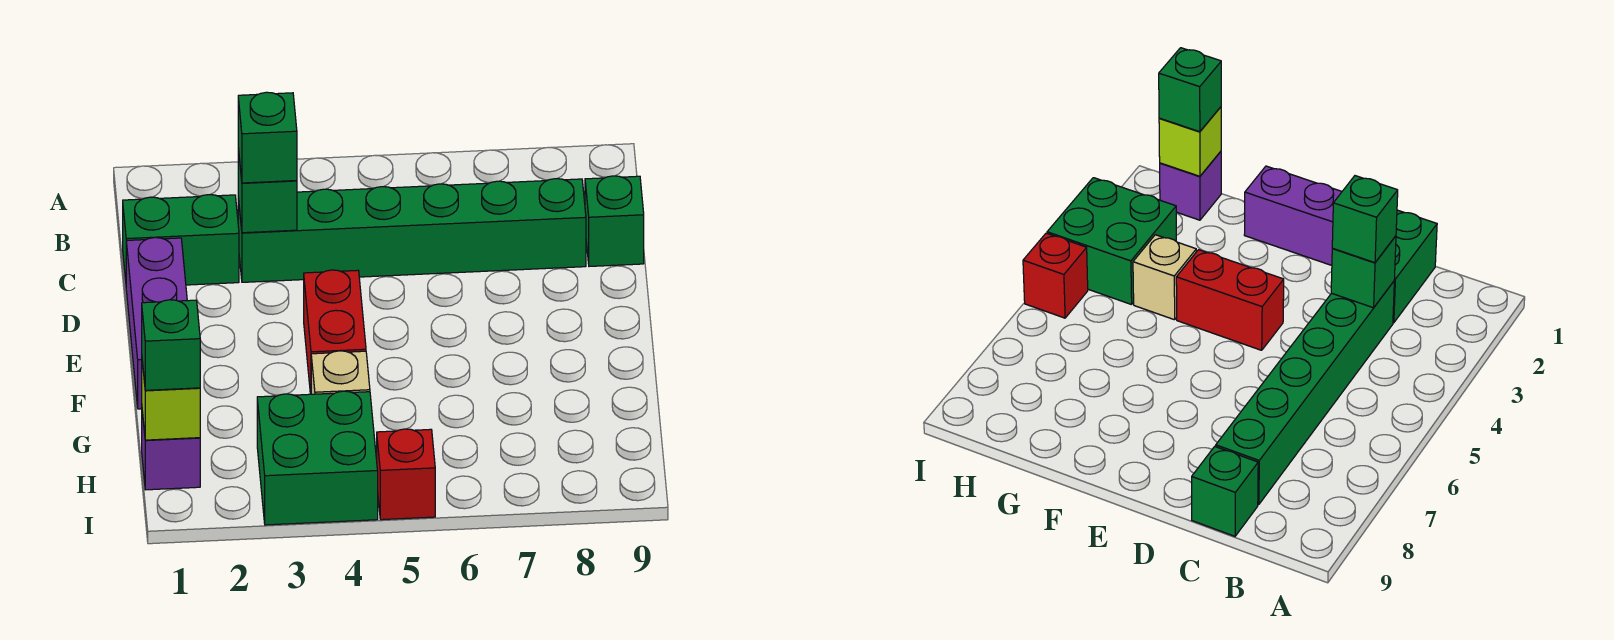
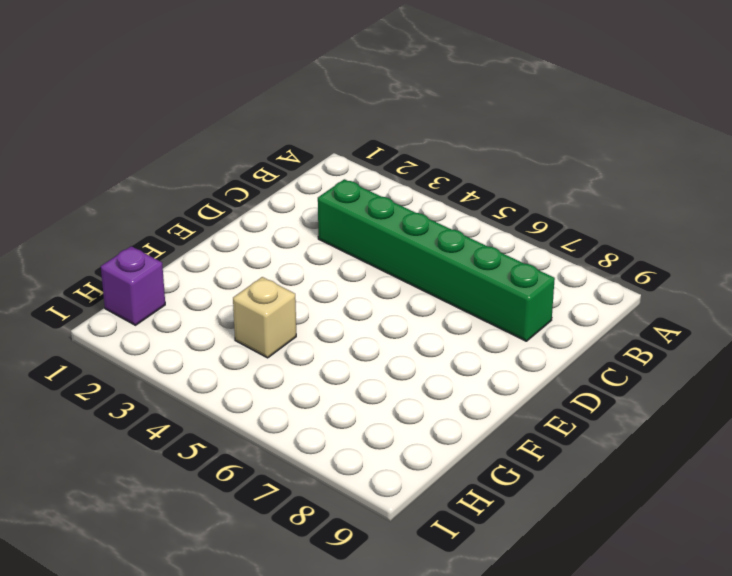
none -> green brick C1:C2 level 1
none -> green brick C9 level 1
none -> purple brick D1:F1 level 1

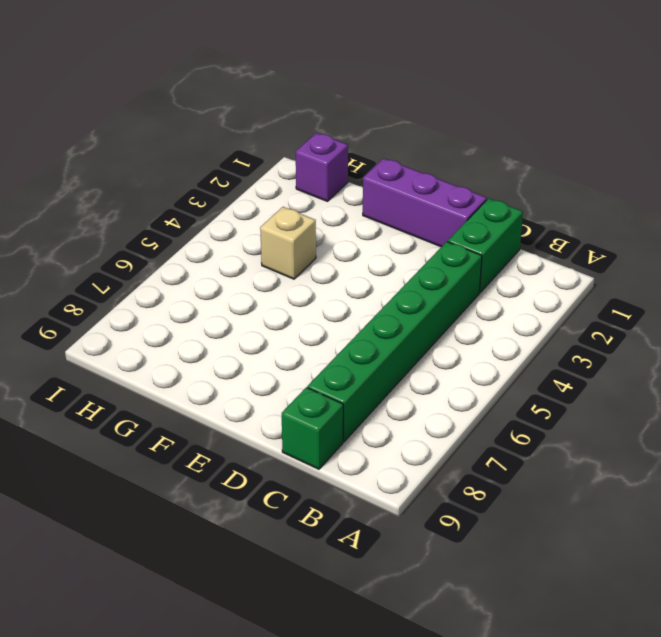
none -> red brick E4:F4 level 1
none -> green brick H3:I4 level 1
none -> red brick I5 level 1

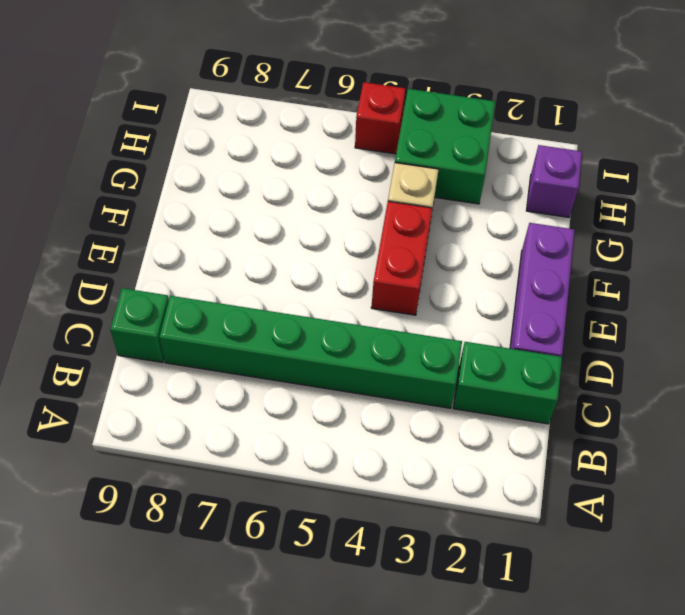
none -> green brick C3 level 2
none -> lime brick H1 level 2
none -> green brick C3 level 3

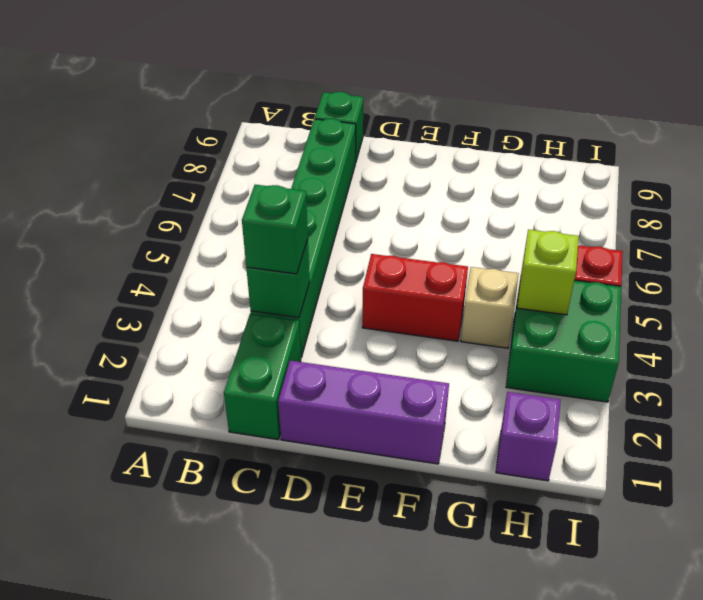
lime brick H4 level 2 -> lime brick H1 level 2
none -> green brick H1 level 3

